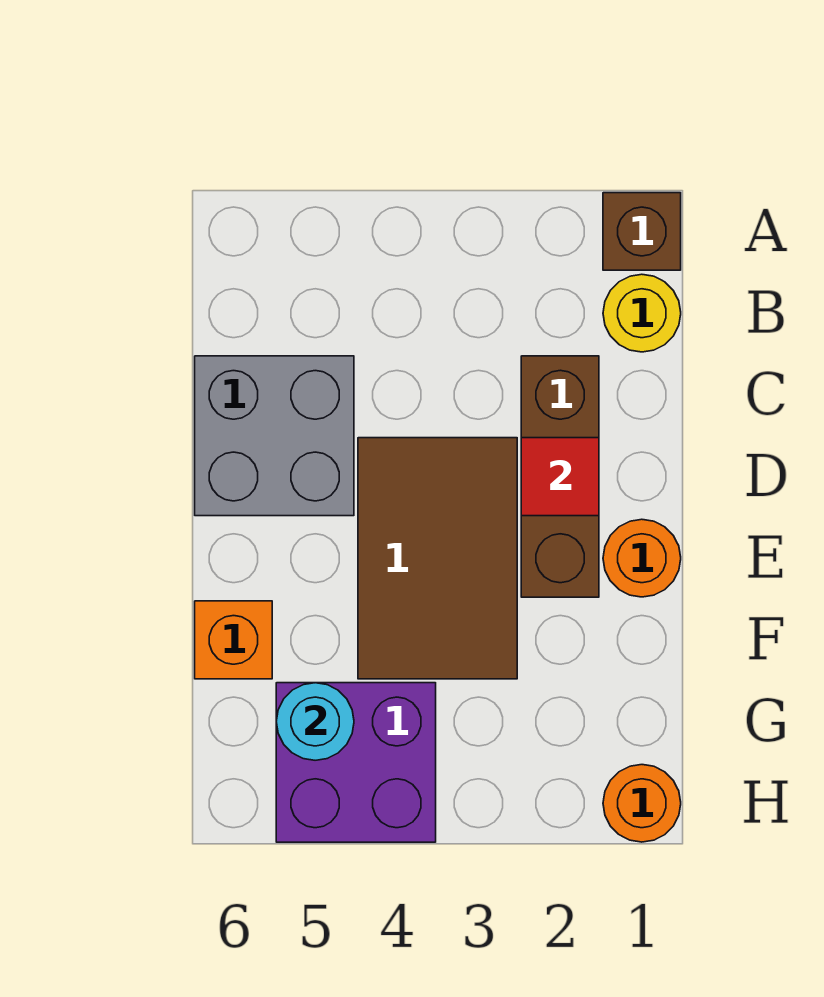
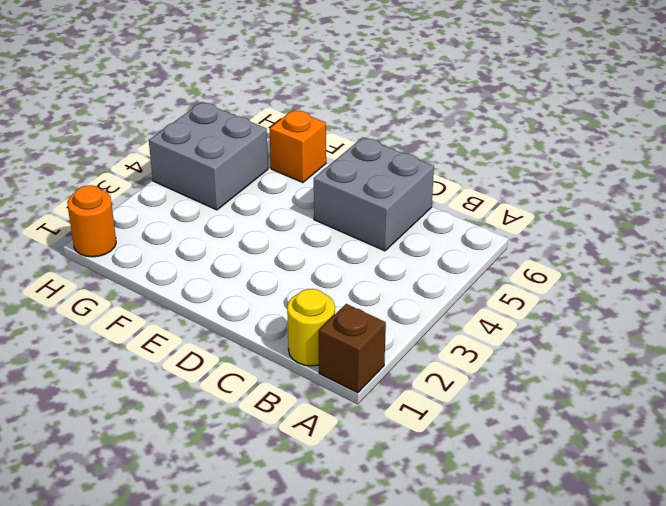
grey brick G4:H5 level 1 -> purple brick G4:H5 level 1
none -> brown brick C2:E2 level 1
none -> brown tile D3:F4 level 1

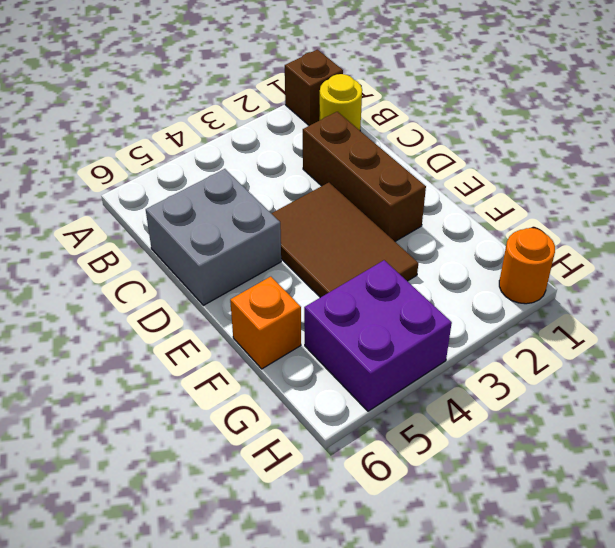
none -> orange round brick E1 level 1
none -> red tile D2 level 2

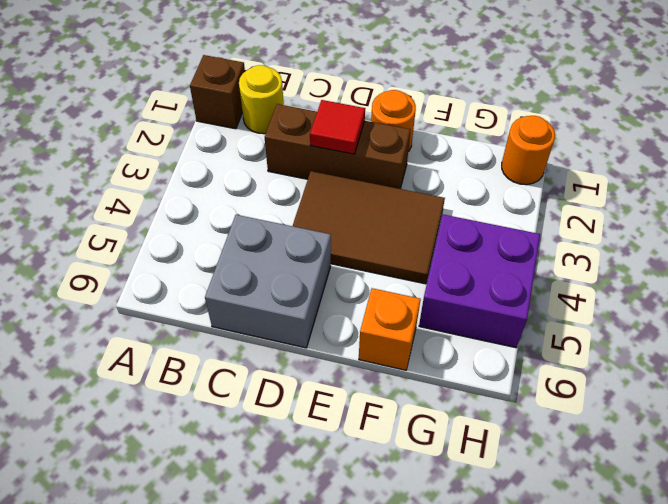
none -> cyan round brick G5 level 2

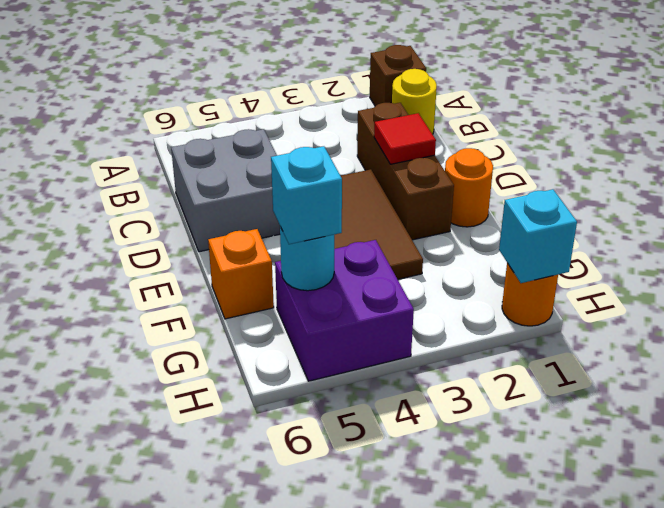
cyan brick G5 level 3 -> none
cyan brick H1 level 2 -> none

